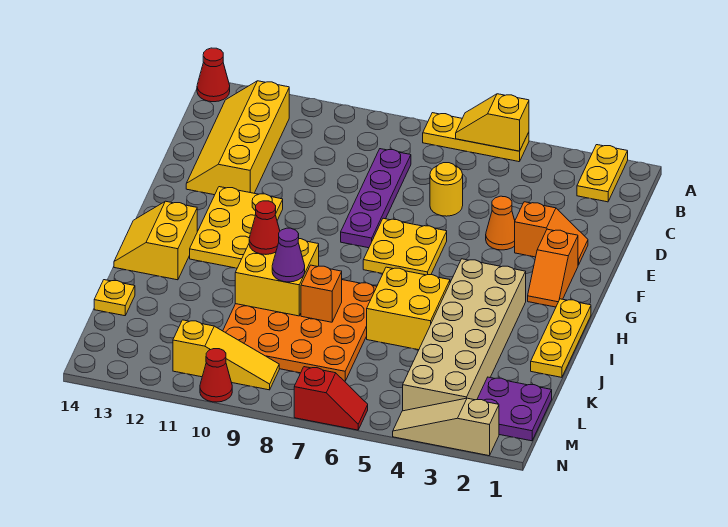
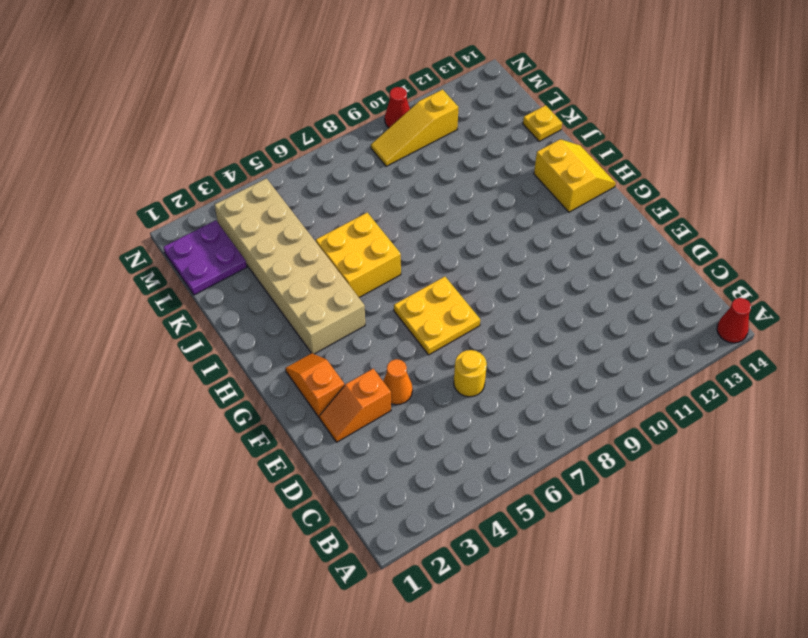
none -> yellow plate A2:B2 level 1
none -> yellow plate A5:A7 level 1
none -> yellow slope B12:E13 level 1 top 12

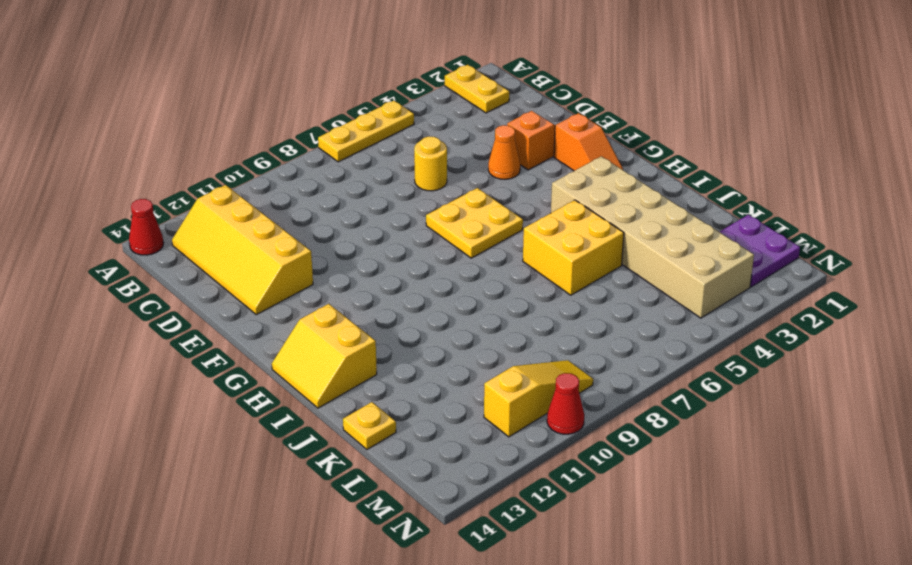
none -> purple plate C8:F8 level 1
none -> yellow plate F11:H12 level 1
none -> yellow plate H1:J1 level 1

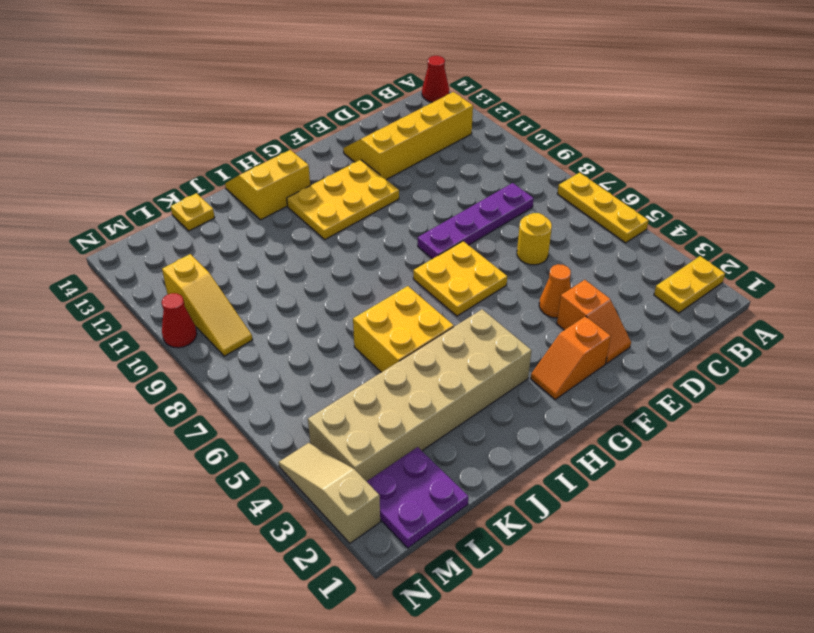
none -> yellow plate H1:J1 level 1
none -> orange plate I7:L10 level 1
none -> red slope N6:N7 level 1 top 7

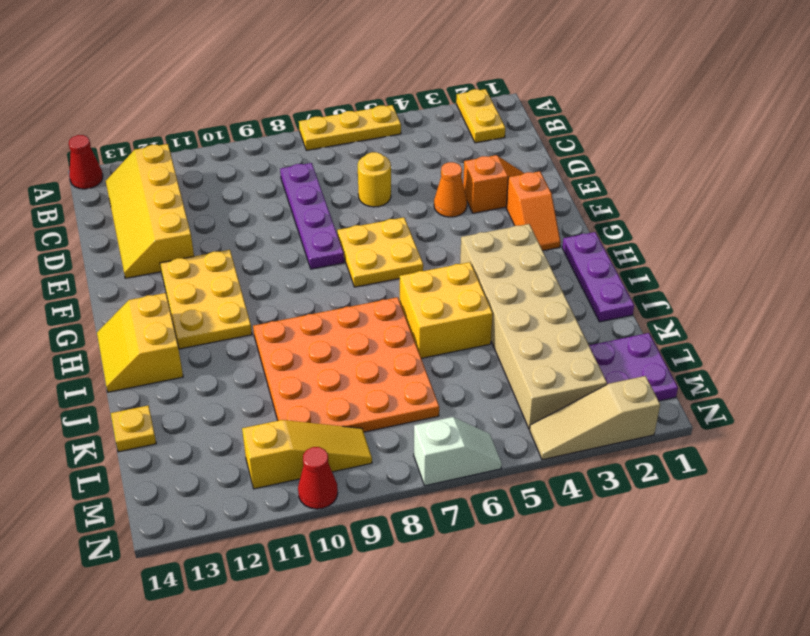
purple plate H1:J1 level 1 -> yellow plate H1:J1 level 1
white slope N6:N7 level 1 top 7 -> red slope N6:N7 level 1 top 7
none -> yellow slope A5:A6 level 2 top 5
none -> yellow brick I9:J10 level 2
none -> orange brick J8 level 2

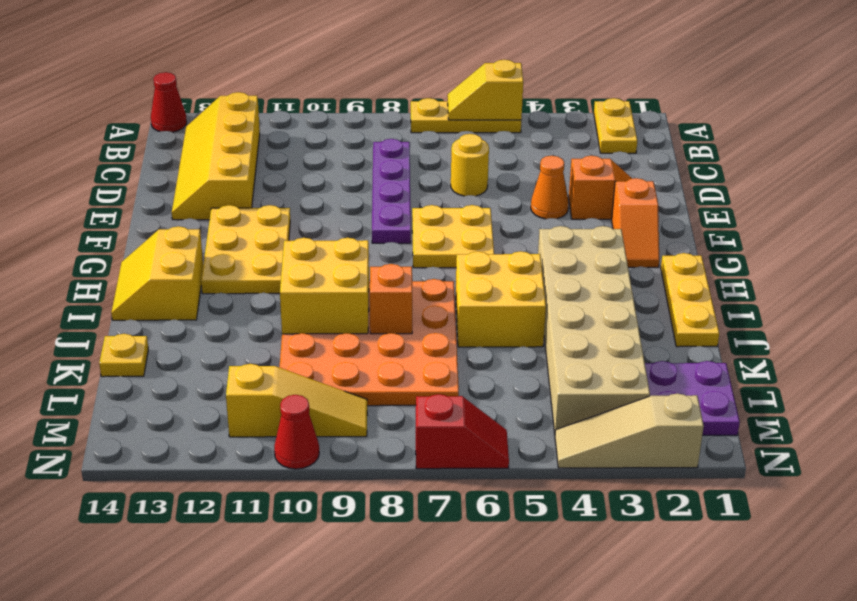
none -> red cone I10 level 3
none -> purple cone J9 level 3

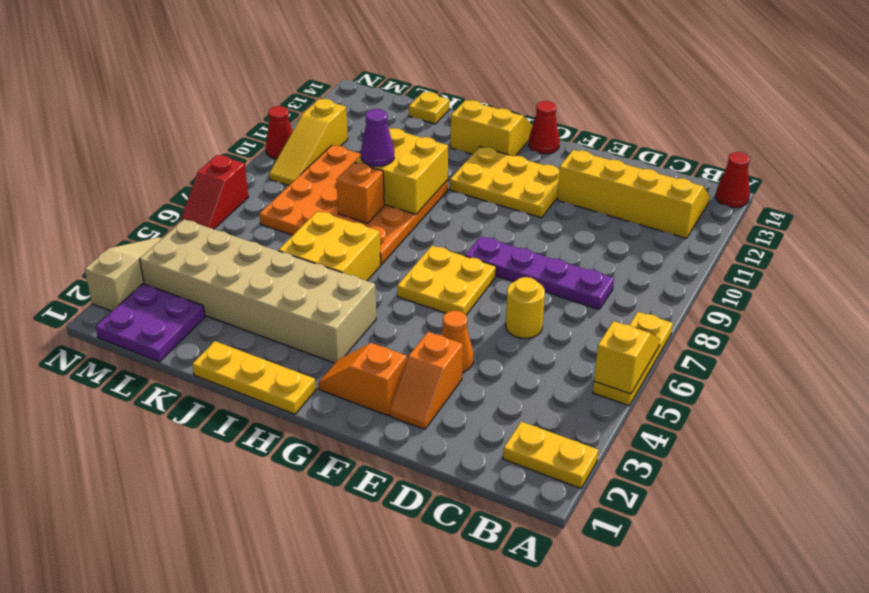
red cone G14 level 1 -> red cone I10 level 3

